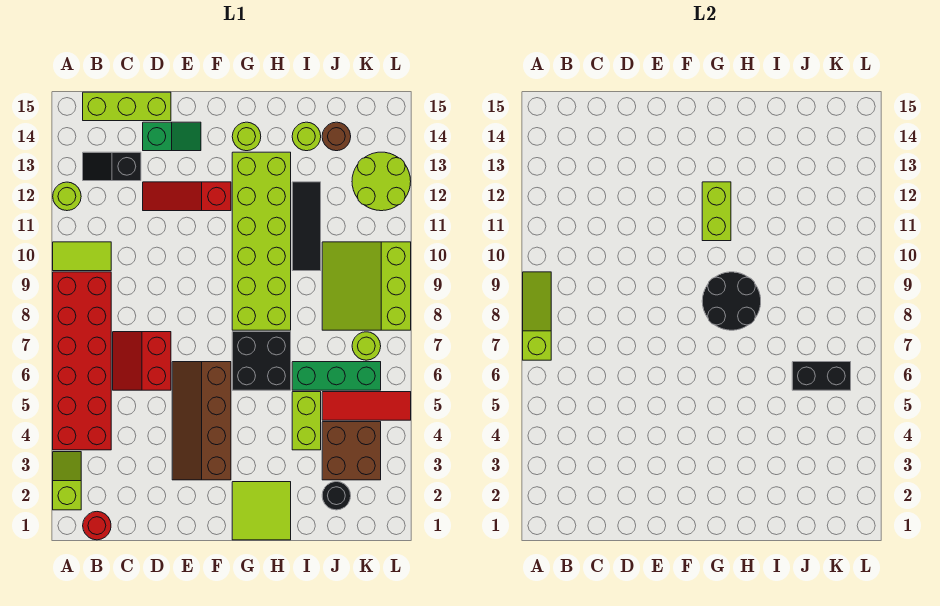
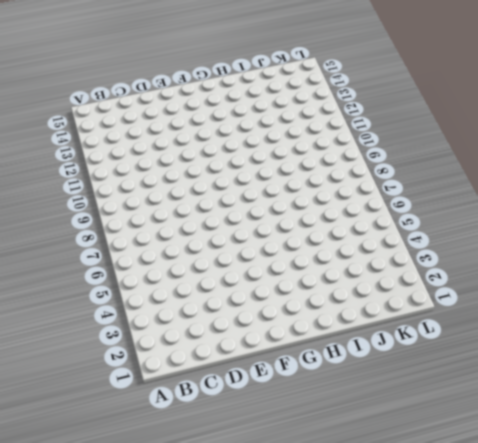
none -> lime slope A2:A3 level 1 top 2
none -> red brick A4:B9 level 1
none -> lime tile A10:B10 level 1
none -> lime round brick A12 level 1

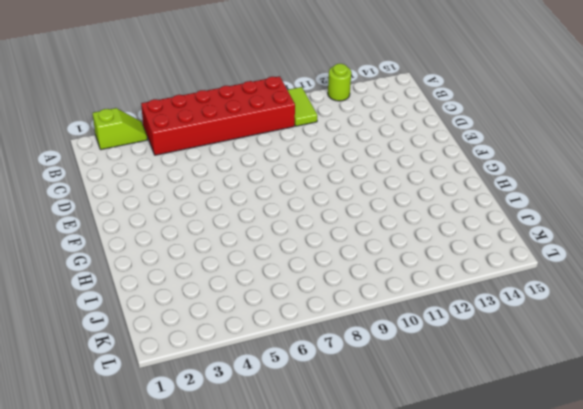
none -> red round brick B1 level 1
none -> black slope B13:C13 level 1 top C
none -> lime brick B15:D15 level 1
none -> red slope C6:D7 level 1 top D

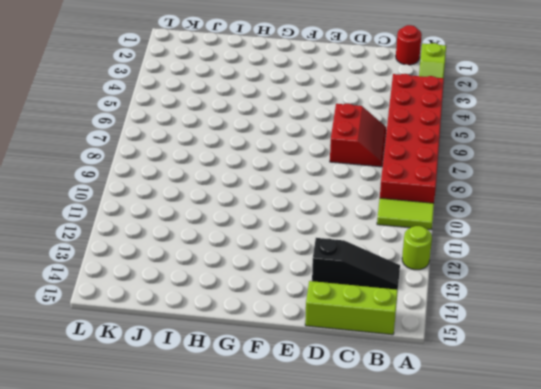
black slope B13:D13 level 1 top D -> black slope B13:C13 level 1 top C
none -> red slope D12:F12 level 1 top F
none -> green slope D14:E14 level 1 top D
none -> brown slope E3:F6 level 1 top F
none -> lime tile G1:H2 level 1

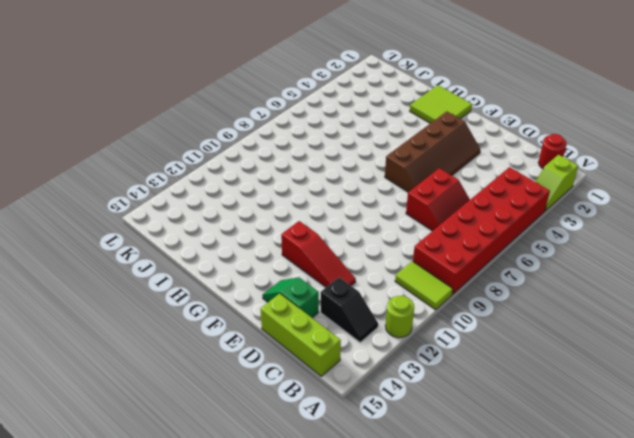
none -> black brick G6:H7 level 1
none -> lime brick G8:H13 level 1
none -> lime round brick G14 level 1
none -> lime brick I4:I5 level 1

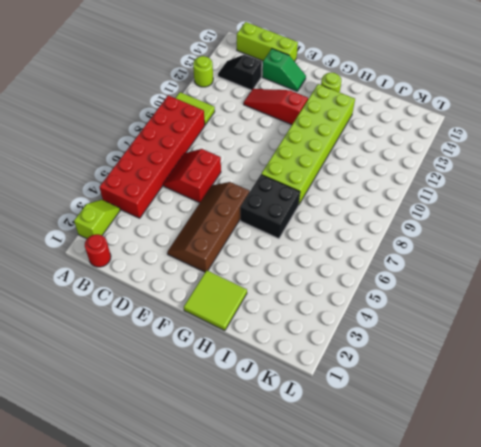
none -> lime brick I4:I5 level 1
none -> green brick I6:K6 level 1
none -> black tile I10:I12 level 1
none -> lime round brick I14 level 1

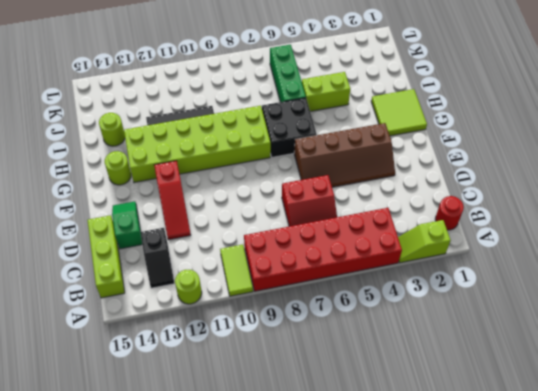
none -> black round brick J2 level 1
none -> brown brick J3:K4 level 1
none -> red tile J5:L5 level 1
none -> lime slope J8:L10 level 1 top L

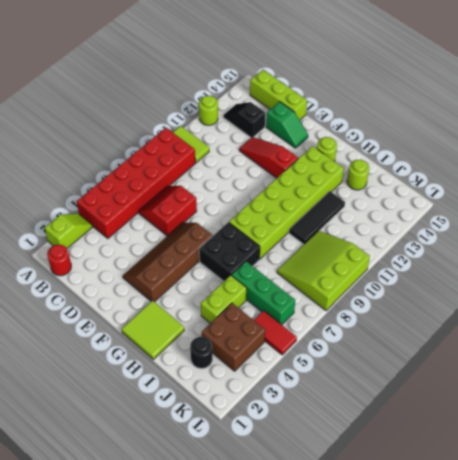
red tile K5:L5 level 1 -> red tile J5:L5 level 1
none -> brown round brick J14 level 1
none -> lime round brick K7 level 1
none -> lime round brick K12:L13 level 1
none -> lime slope A7:A9 level 2 top 7

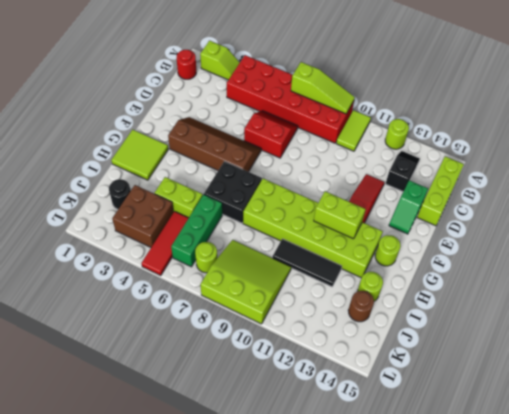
none -> lime round brick K12:L13 level 1
none -> black round brick G8:H9 level 2
none -> black brick J6:K6 level 2

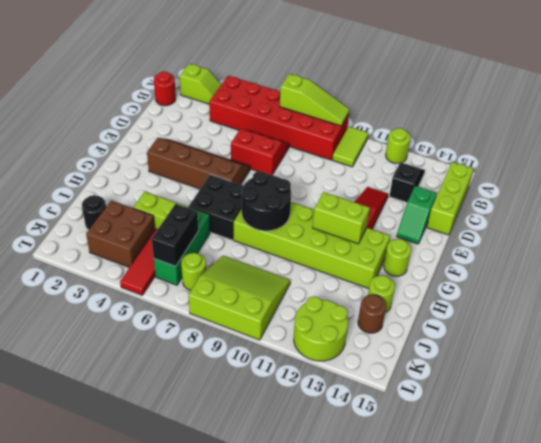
none -> lime tile G1:H2 level 1
none -> black tile I10:I12 level 1

